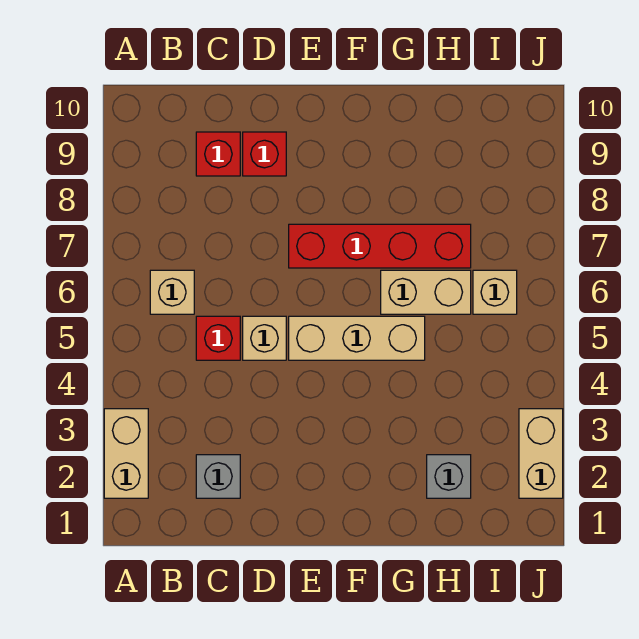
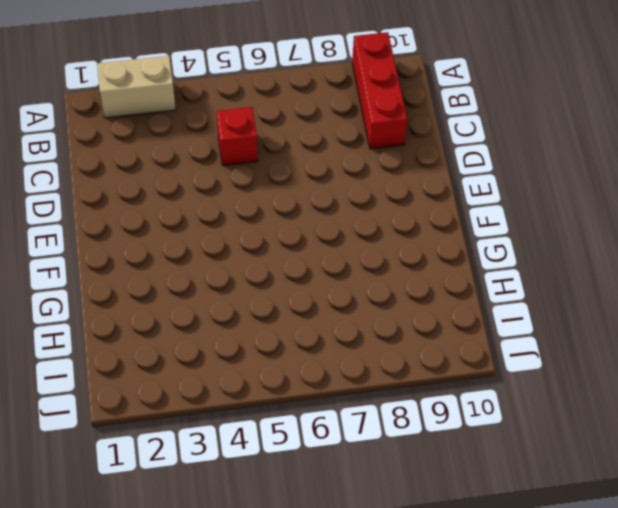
red brick A9:C9 level 1 -> red brick C9 level 1
none -> tan brick B6 level 1
none -> grey brick C2 level 1
none -> tan brick D5 level 1

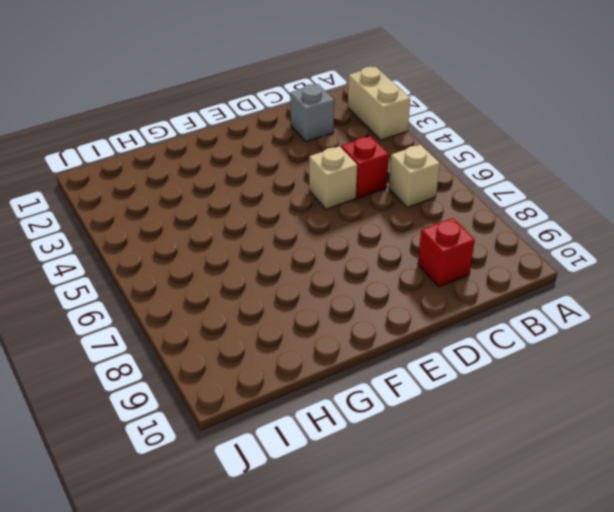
none -> red brick D9 level 1
none -> tan brick E5:G5 level 1
none -> red brick E7:H7 level 1

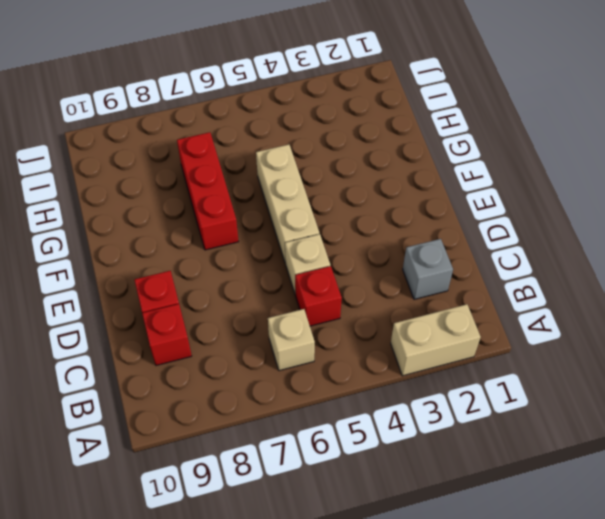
red brick F7:H7 level 1 -> red brick E7:H7 level 1
none -> tan brick G6:H6 level 1
none -> grey brick H2 level 1
none -> tan brick I6 level 1

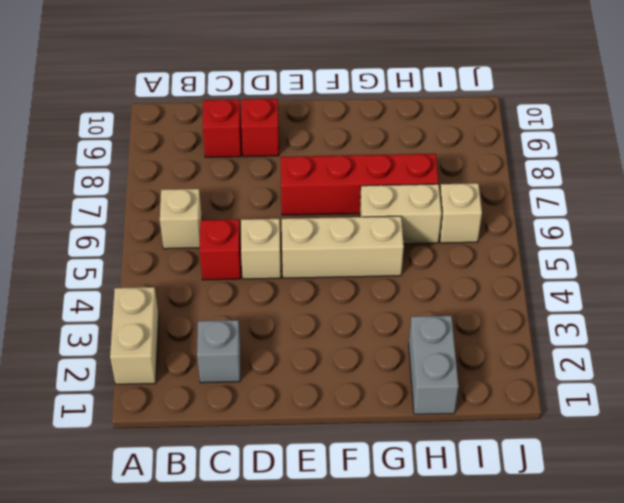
grey brick H1:H2 level 1 -> grey brick H2 level 1
none -> tan brick J2:J3 level 1

